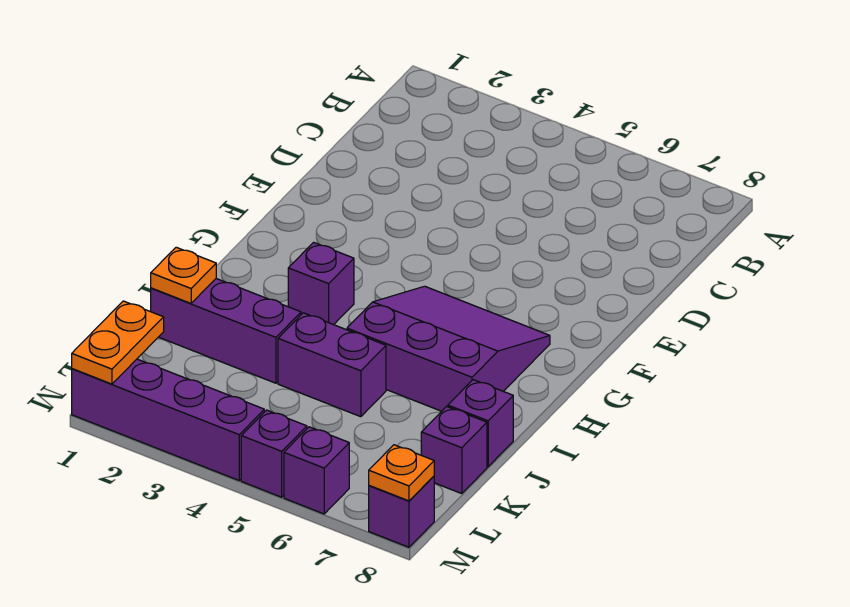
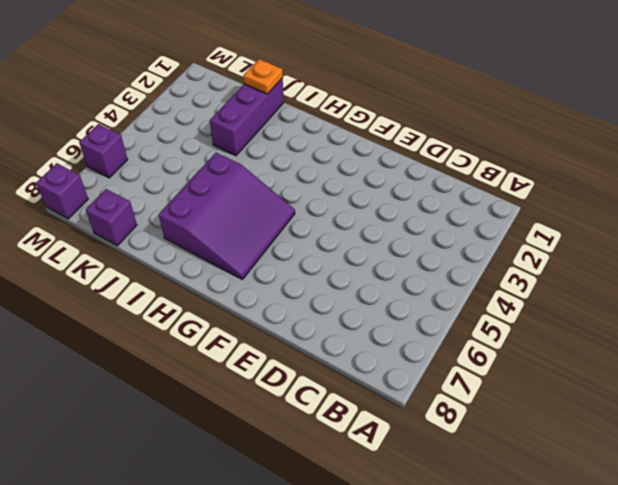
none -> purple brick H3 level 1
none -> purple brick J4:J5 level 1
none -> purple brick J8 level 1

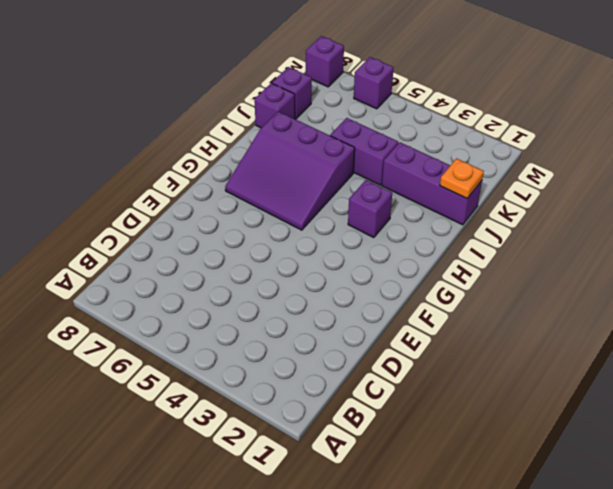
none -> purple brick M1:M4 level 1
none -> purple brick M5 level 1
none -> orange plate L1:M1 level 2

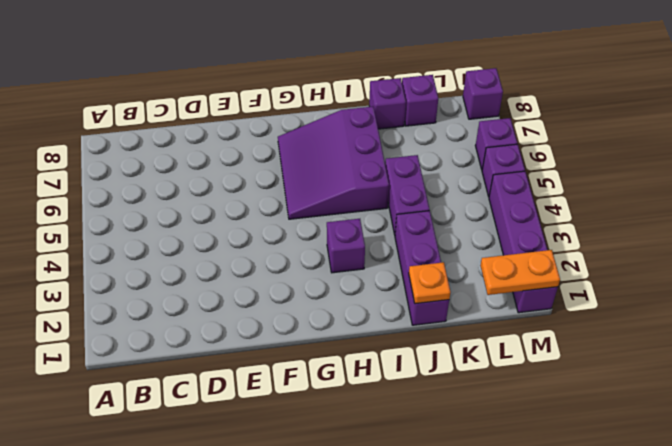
none -> orange plate M8 level 2

